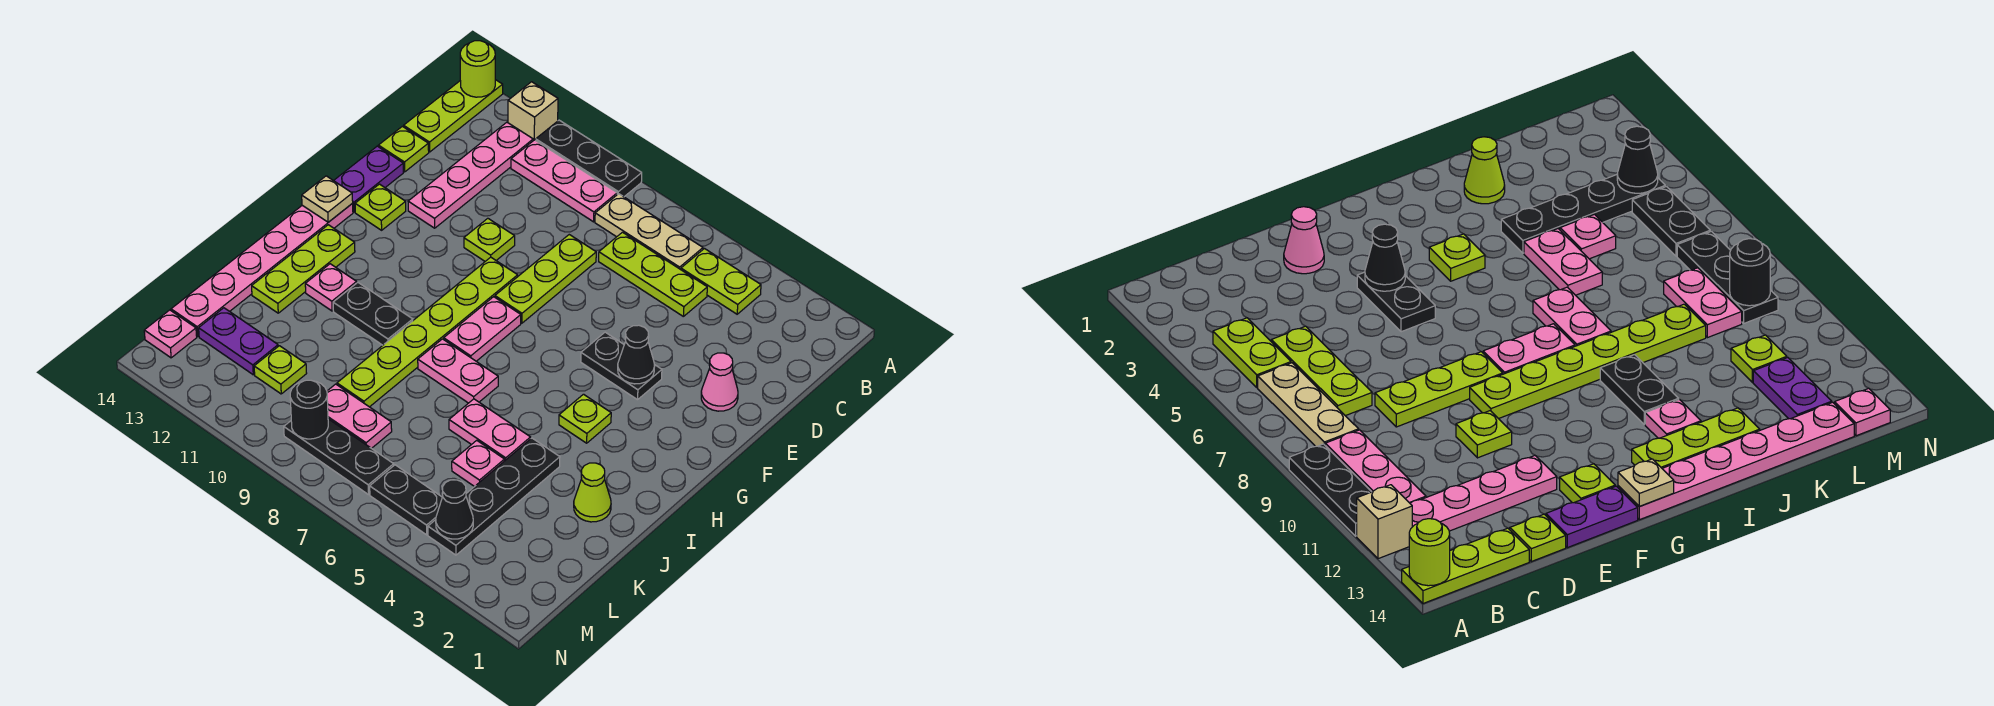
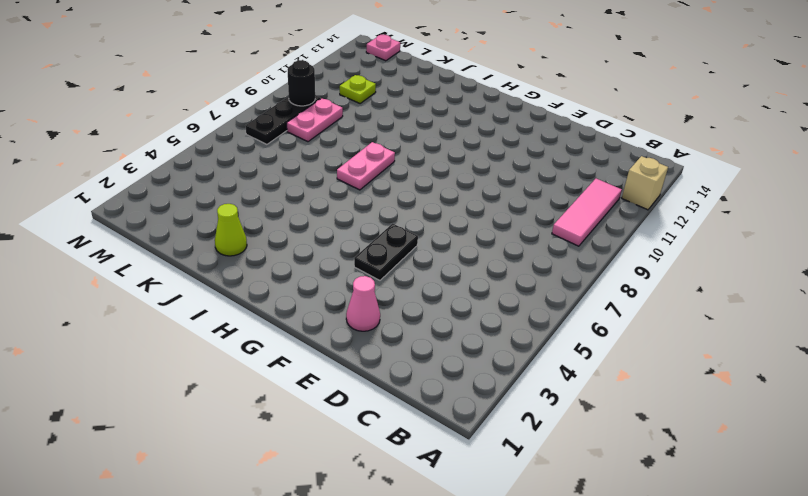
pink tile B9:B11 level 1 -> pink plate B9:B11 level 1
none -> black plate A9:A11 level 1
none -> lime plate A14:C14 level 1
none -> lime plate B4:B5 level 1
none -> tan plate B6:B8 level 1

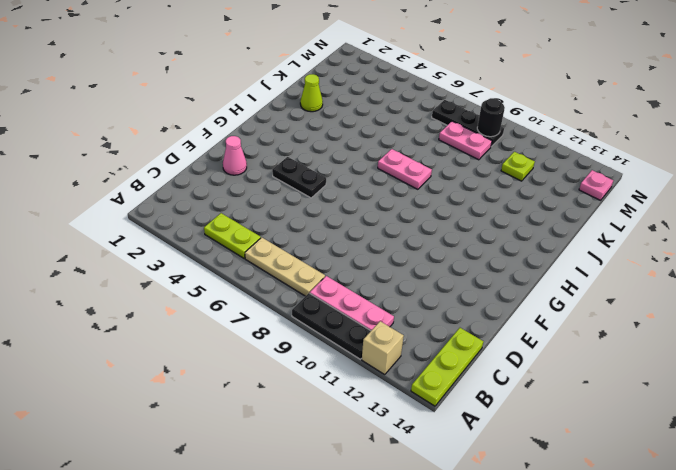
none -> pink plate B12:E12 level 1
none -> lime plate C5:C7 level 1
none -> lime plate D8:F8 level 1
none -> lime plate D14 level 1

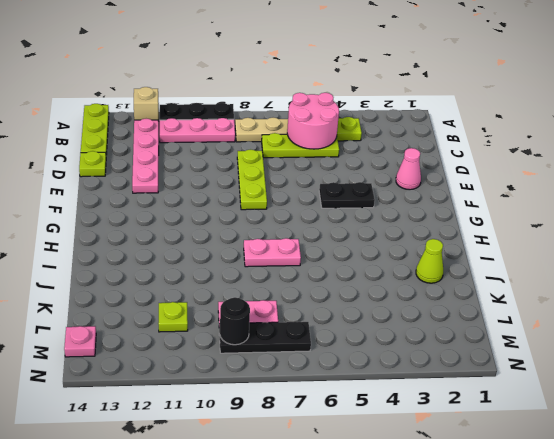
pink round brick B5:C6 level 2 -> none
none -> lime plate E10 level 1
none -> purple plate E14:F14 level 1
none -> lime plate F9:K9 level 1
none -> lime plate F13 level 1

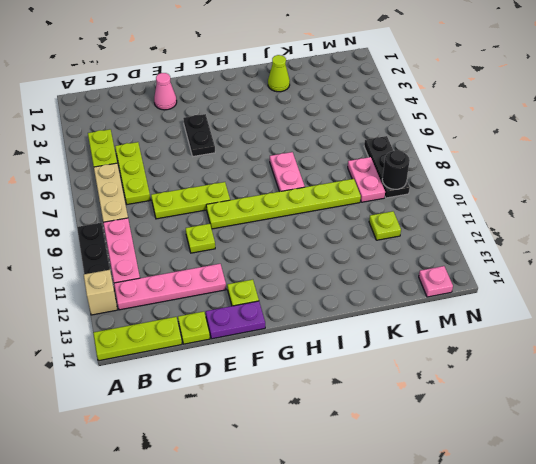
none -> pink plate G8:H8 level 1
none -> pink plate G14:L14 level 1
none -> lime plate H4 level 1
none -> lime plate H13:J13 level 1

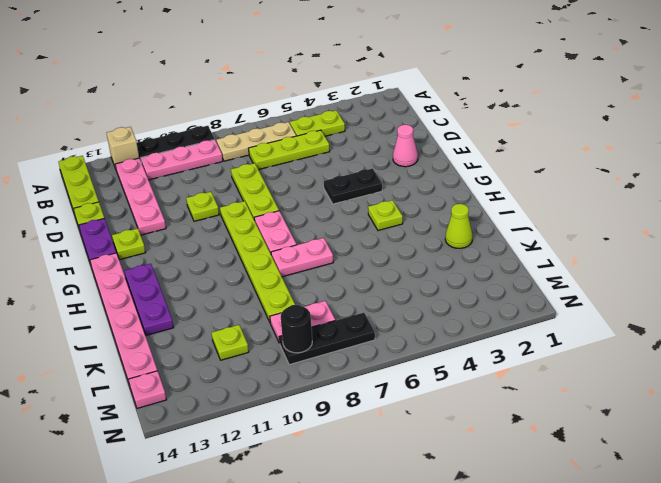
purple plate H13:J13 level 1 -> lime plate H13:J13 level 1
none -> black plate I10:I11 level 1
none -> pink plate I12 level 1
none -> black plate J4:M4 level 1
none -> pink plate J5:J6 level 1

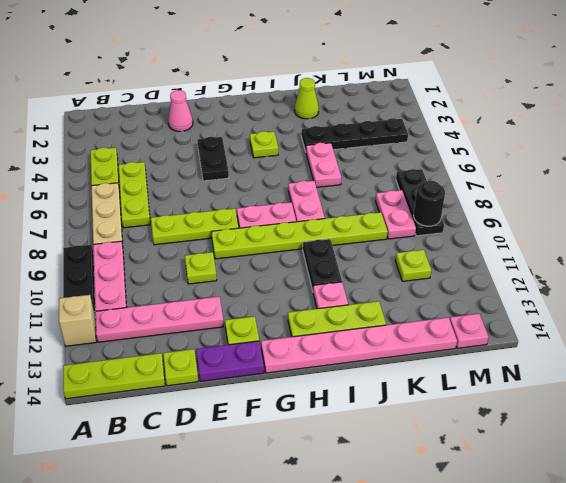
none -> pink plate K5 level 1
none -> purple plate L12:L13 level 1
none -> black plate M5:M6 level 1
none -> lime round brick A14 level 2

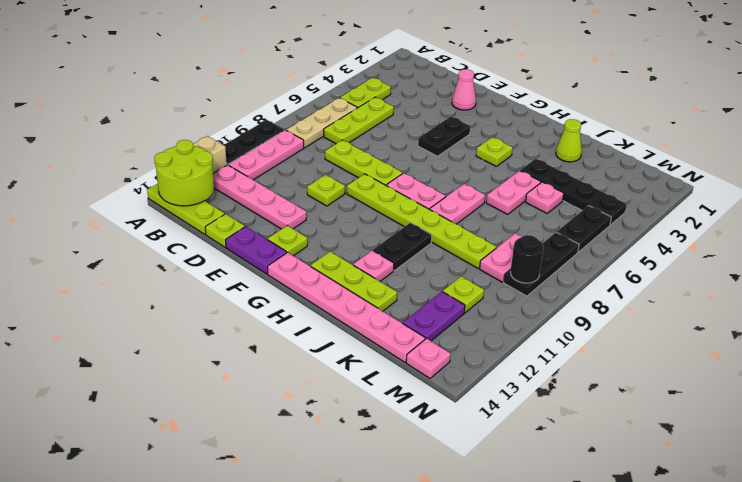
lime round brick A13:B14 level 2 -> lime round brick A14 level 2
none -> black cone F4 level 2
none -> tan plate G14 level 2
none -> black cone M4 level 2

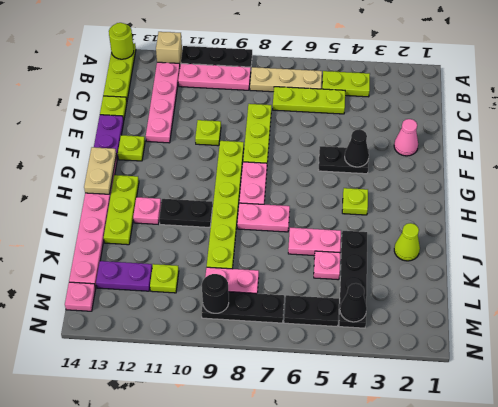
tan plate G14:H14 level 2 -> tan plate G14 level 2

